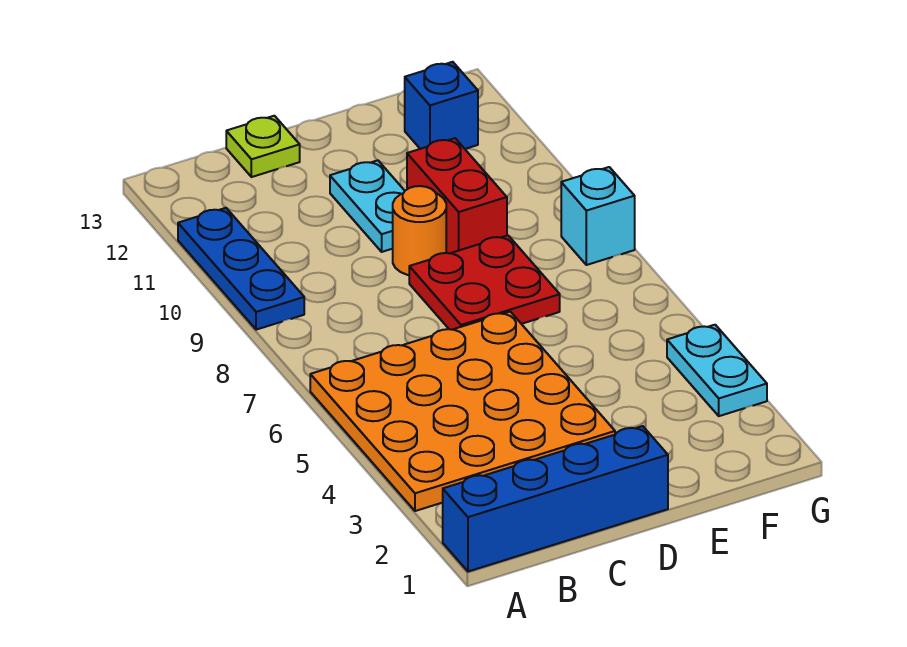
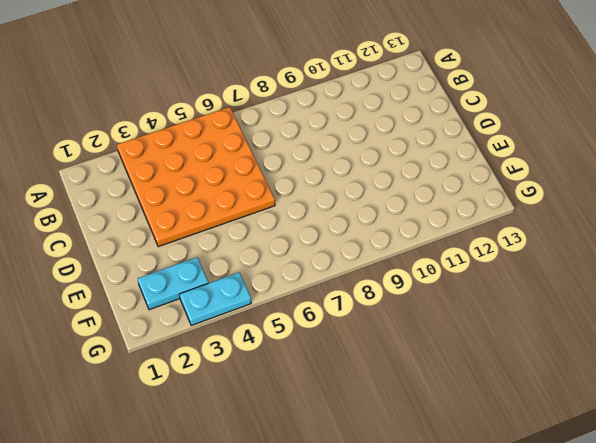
cyan plate F2:F3 level 1 -> cyan plate D10:D11 level 1
none -> blue brick A1:D1 level 1
none -> blue plate A9:A11 level 1

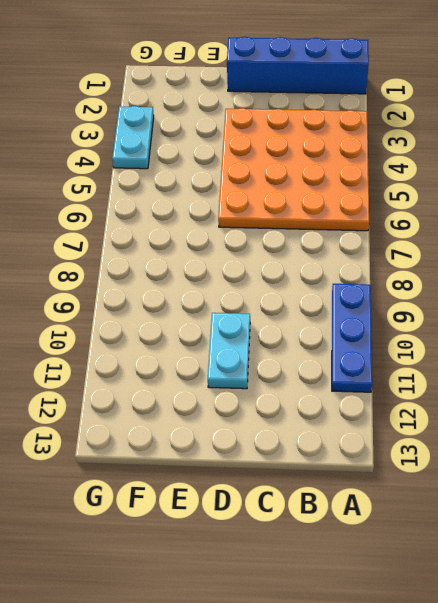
none -> lime plate C13 level 1
none -> red plate D7:E8 level 1

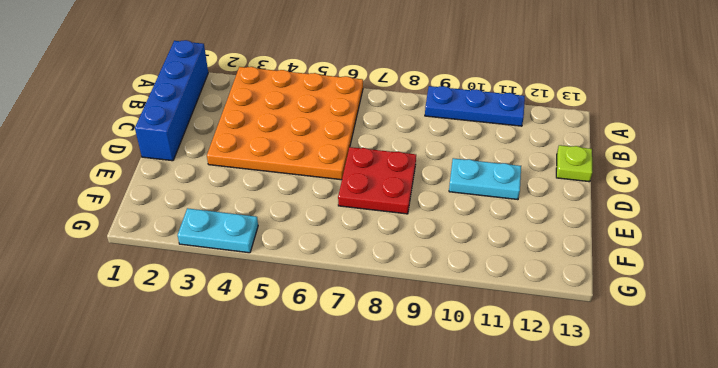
none -> orange round brick D9 level 1
none -> red brick E9:E10 level 1

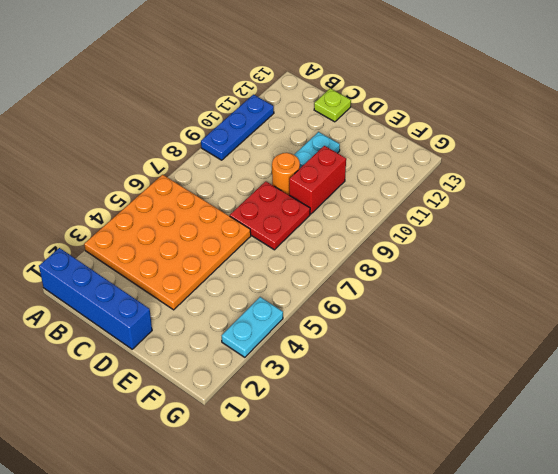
none -> blue brick F12 level 1
none -> cyan brick G8 level 1

